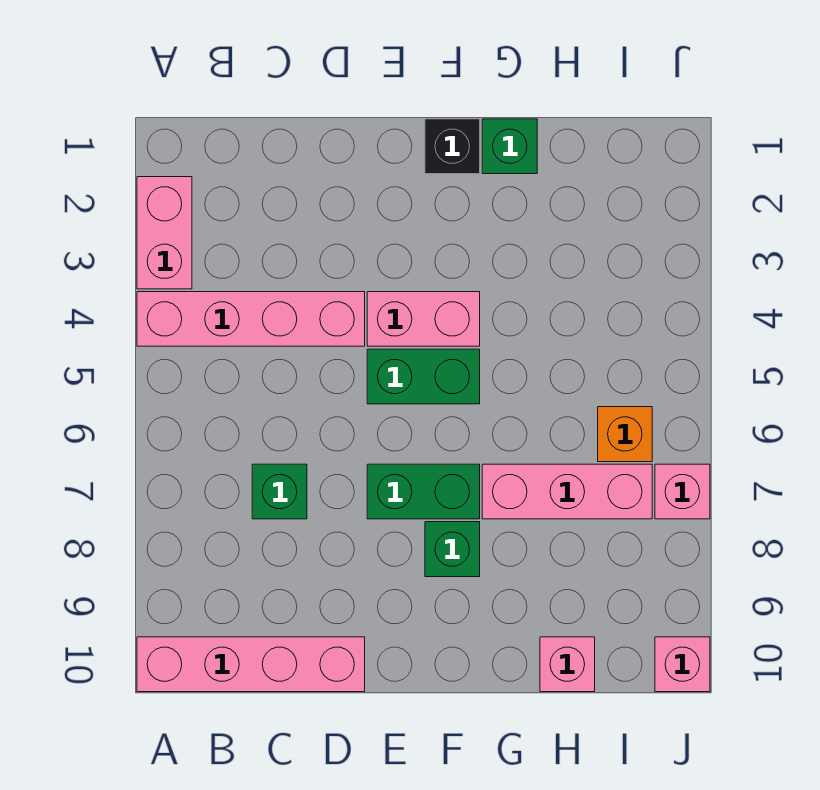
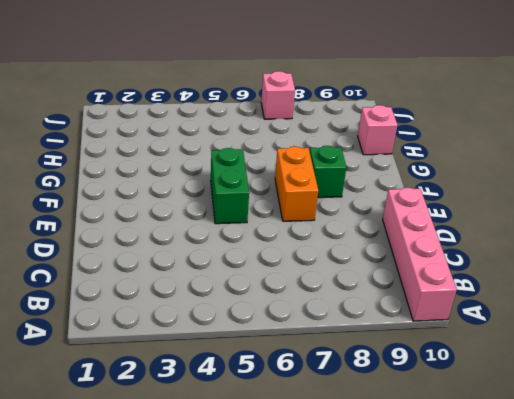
orange brick E7:F7 level 1 -> green brick E7:F7 level 1
none -> pink brick A2:A3 level 1
none -> pink brick A4:D4 level 1
none -> green brick C7 level 1

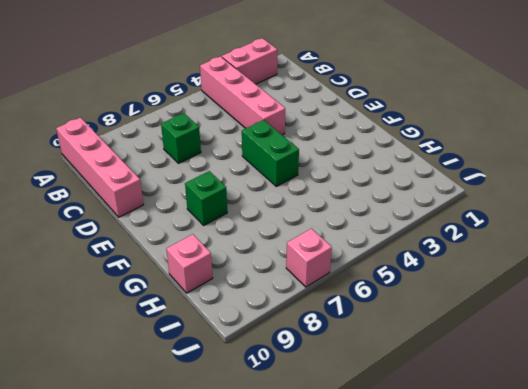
none -> pink brick E4:F4 level 1
none -> green brick E7:F7 level 1
none -> black brick F1 level 1

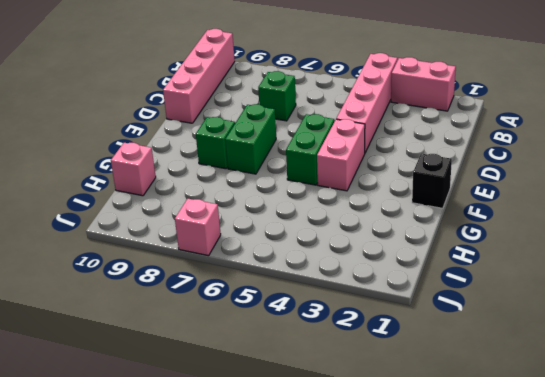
none -> green brick G1 level 1
none -> pink brick G7:I7 level 1
none -> orange brick I6 level 1

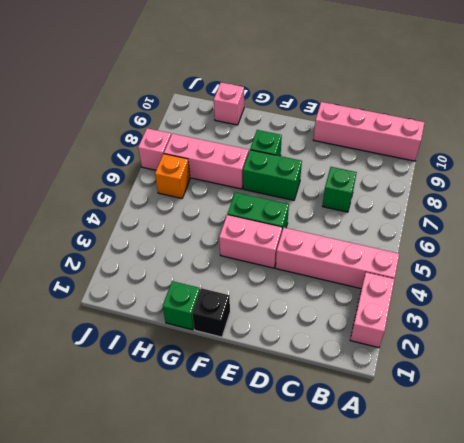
none -> pink brick J10 level 1

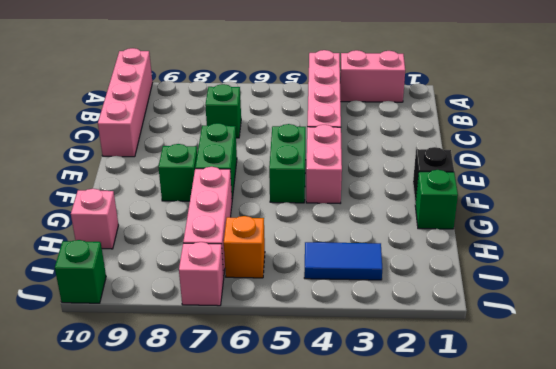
blue tile I3:I4 level 1 -> none
green brick J10 level 1 -> pink brick J10 level 1

